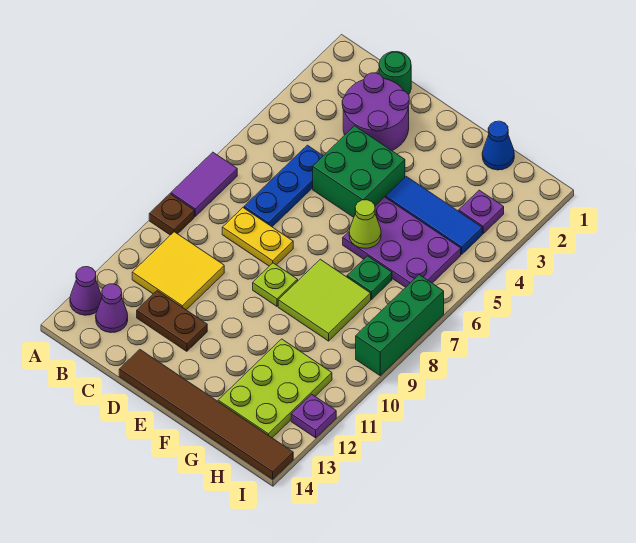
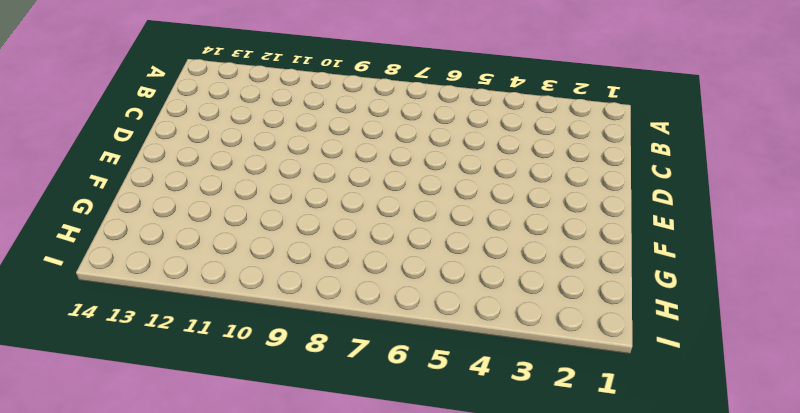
none -> purple tile A7:A8 level 1
none -> brown plate A9 level 1
none -> purple cone A13 level 1

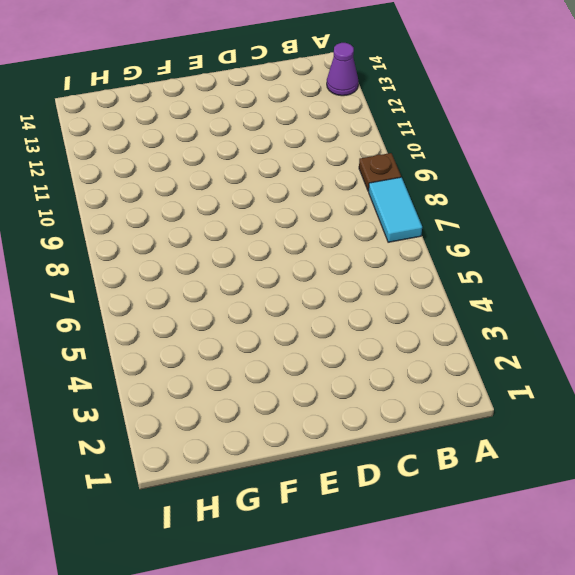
cyan tile A7:A8 level 1 -> purple tile A7:A8 level 1
none -> yellow tile B10:C11 level 1
none -> purple cone B13 level 1
none -> green round brick C1 level 1

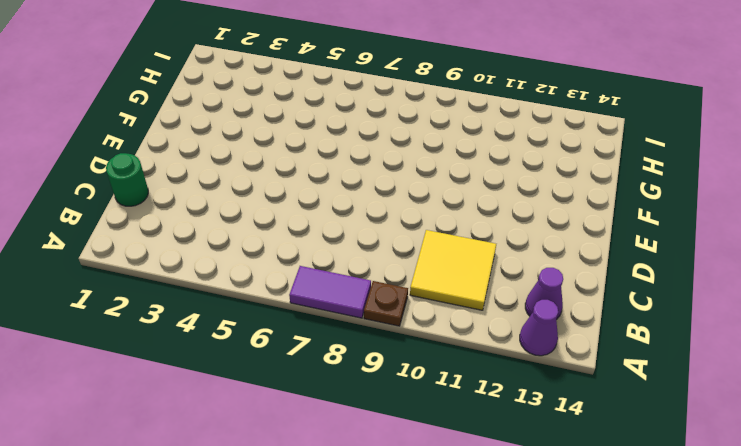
none -> purple round brick C2:D3 level 1
none -> blue plate C5:C7 level 1
none -> yellow plate C8:D8 level 1

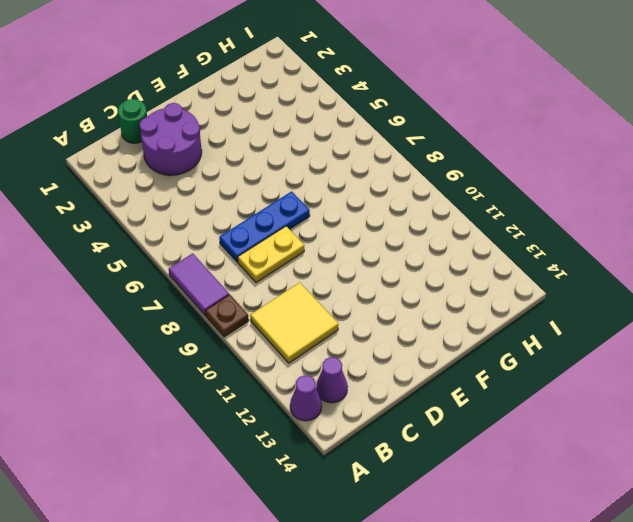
blue plate C7:E7 level 1 -> blue plate C5:C7 level 1
none -> brown plate C12:D12 level 1
none -> green brick D4:E5 level 1
none -> brown tile D14:I14 level 1

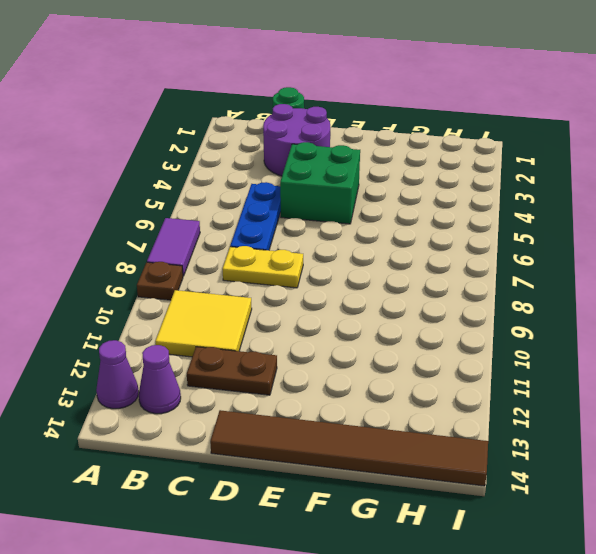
none -> lime plate E9 level 1
none -> blue tile F4:H4 level 1
none -> purple plate F5:H6 level 1

